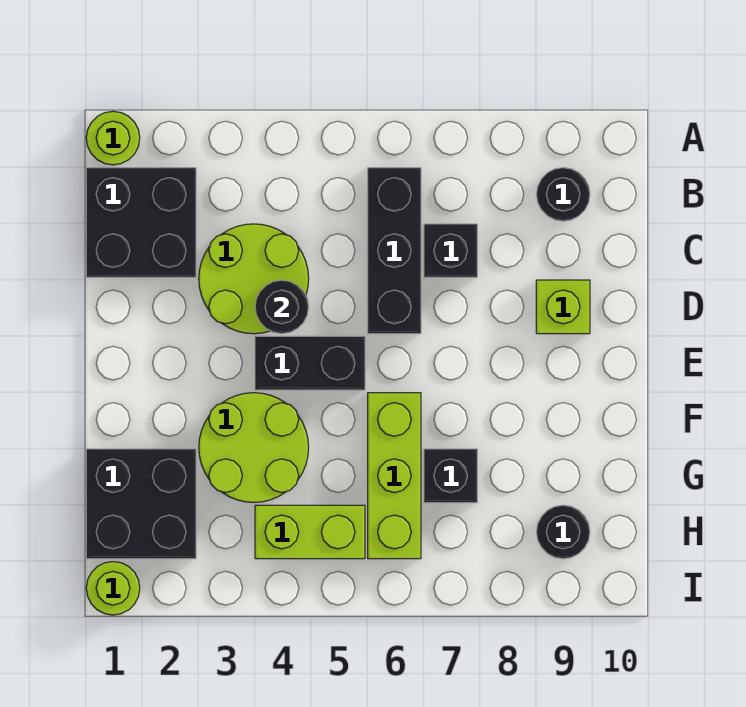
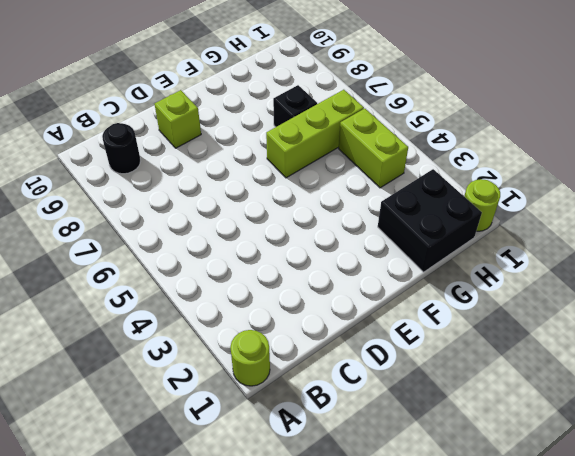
none -> black brick B1:C2 level 1
none -> black brick B6:D6 level 1
none -> lime round brick C3:D4 level 1

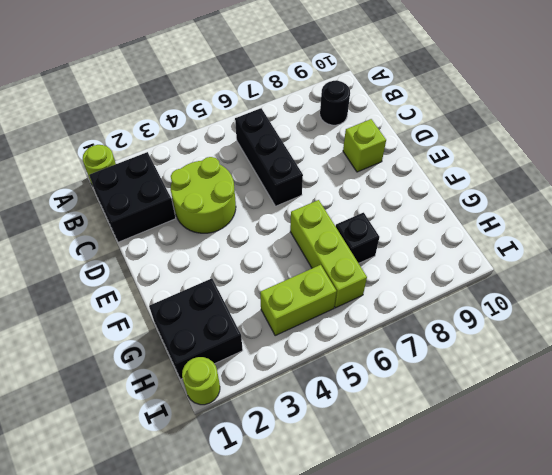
none -> black brick C7 level 1
none -> black brick E4:E5 level 1
none -> lime round brick F3:G4 level 1

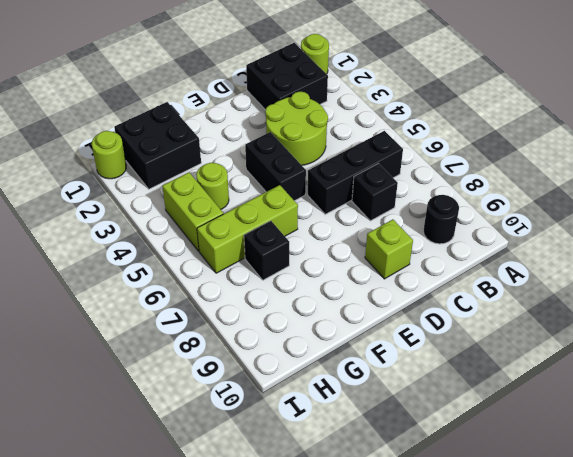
lime round brick G4 level 1 -> lime round brick F3:G4 level 1
none -> black round brick H9 level 1
none -> black round brick D4 level 2

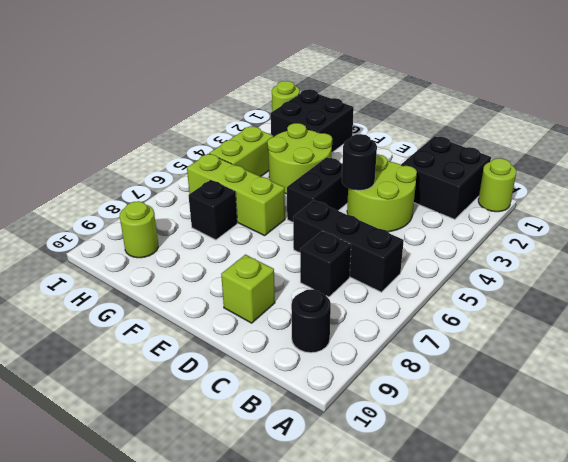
lime round brick H9 level 1 -> black round brick H9 level 1

